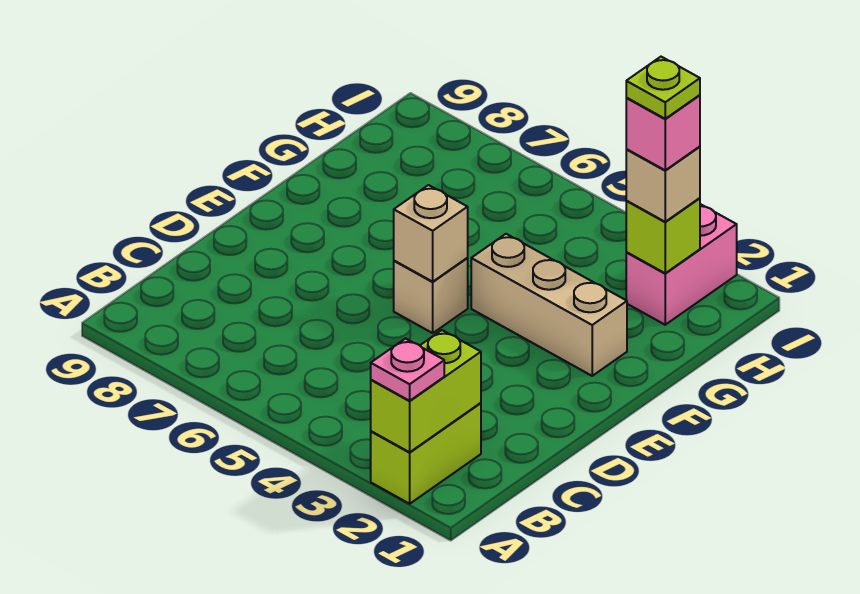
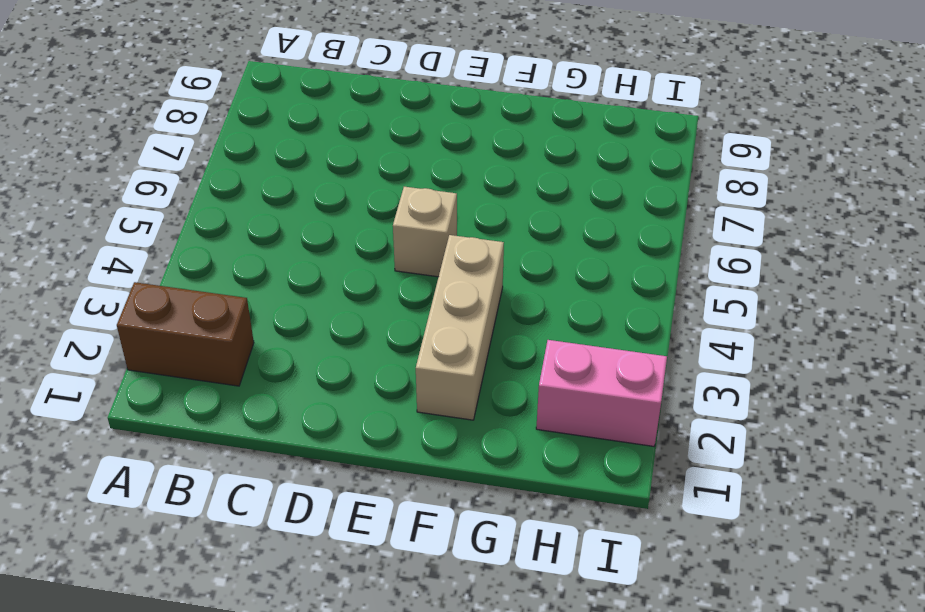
brown brick A2:B2 level 1 -> lime brick A2:B2 level 1
none -> lime brick A2:B2 level 2
none -> tan brick E5 level 2

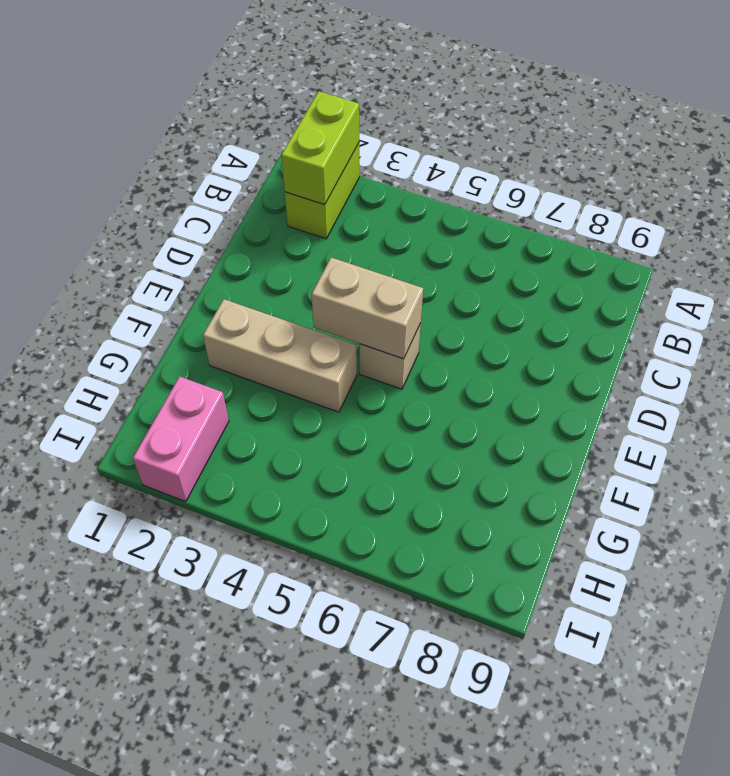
tan brick E4:E5 level 2 -> tan brick E5 level 2
none -> lime brick H2 level 2
none -> pink plate A2 level 3

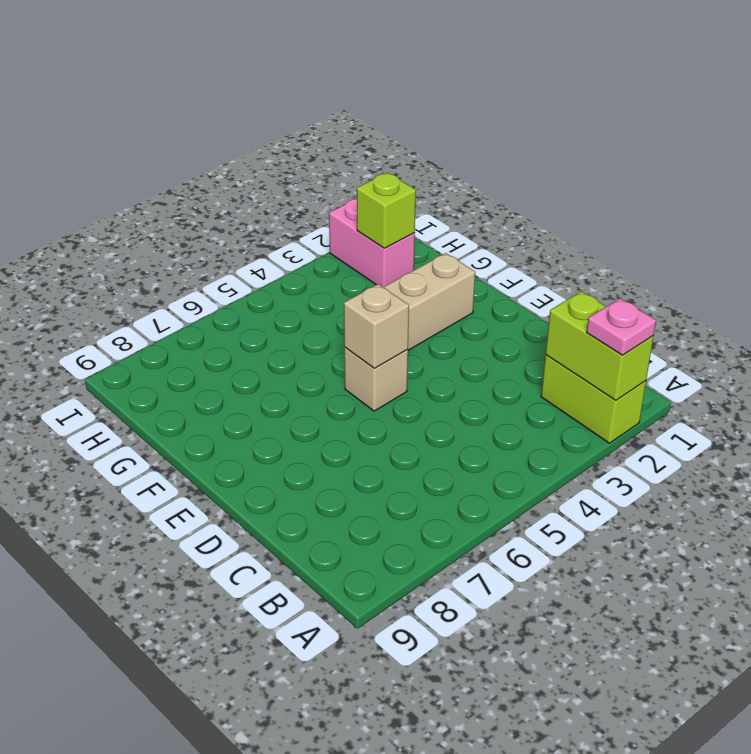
none -> tan brick H2 level 3
none -> pink brick H2 level 4

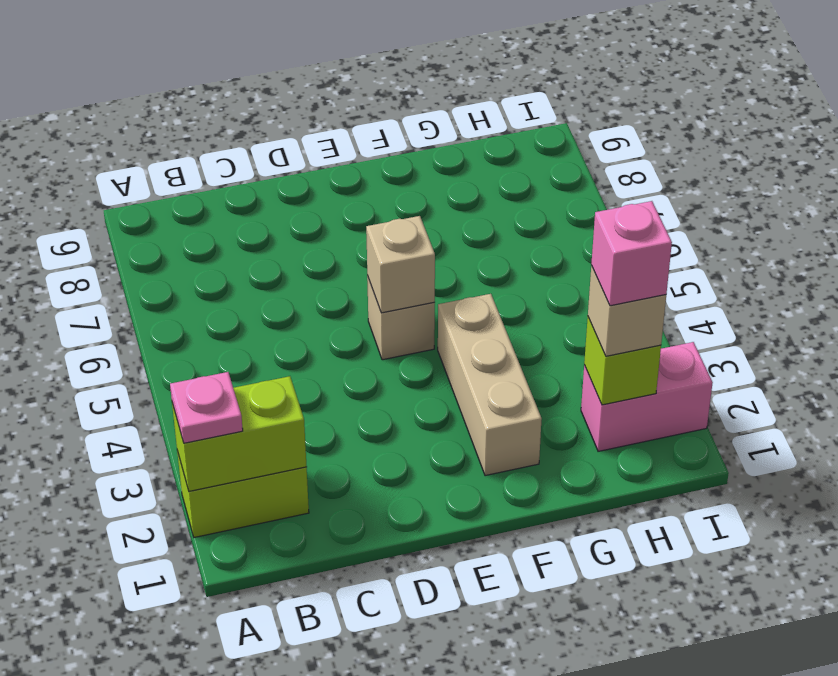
none -> lime plate H2 level 5

